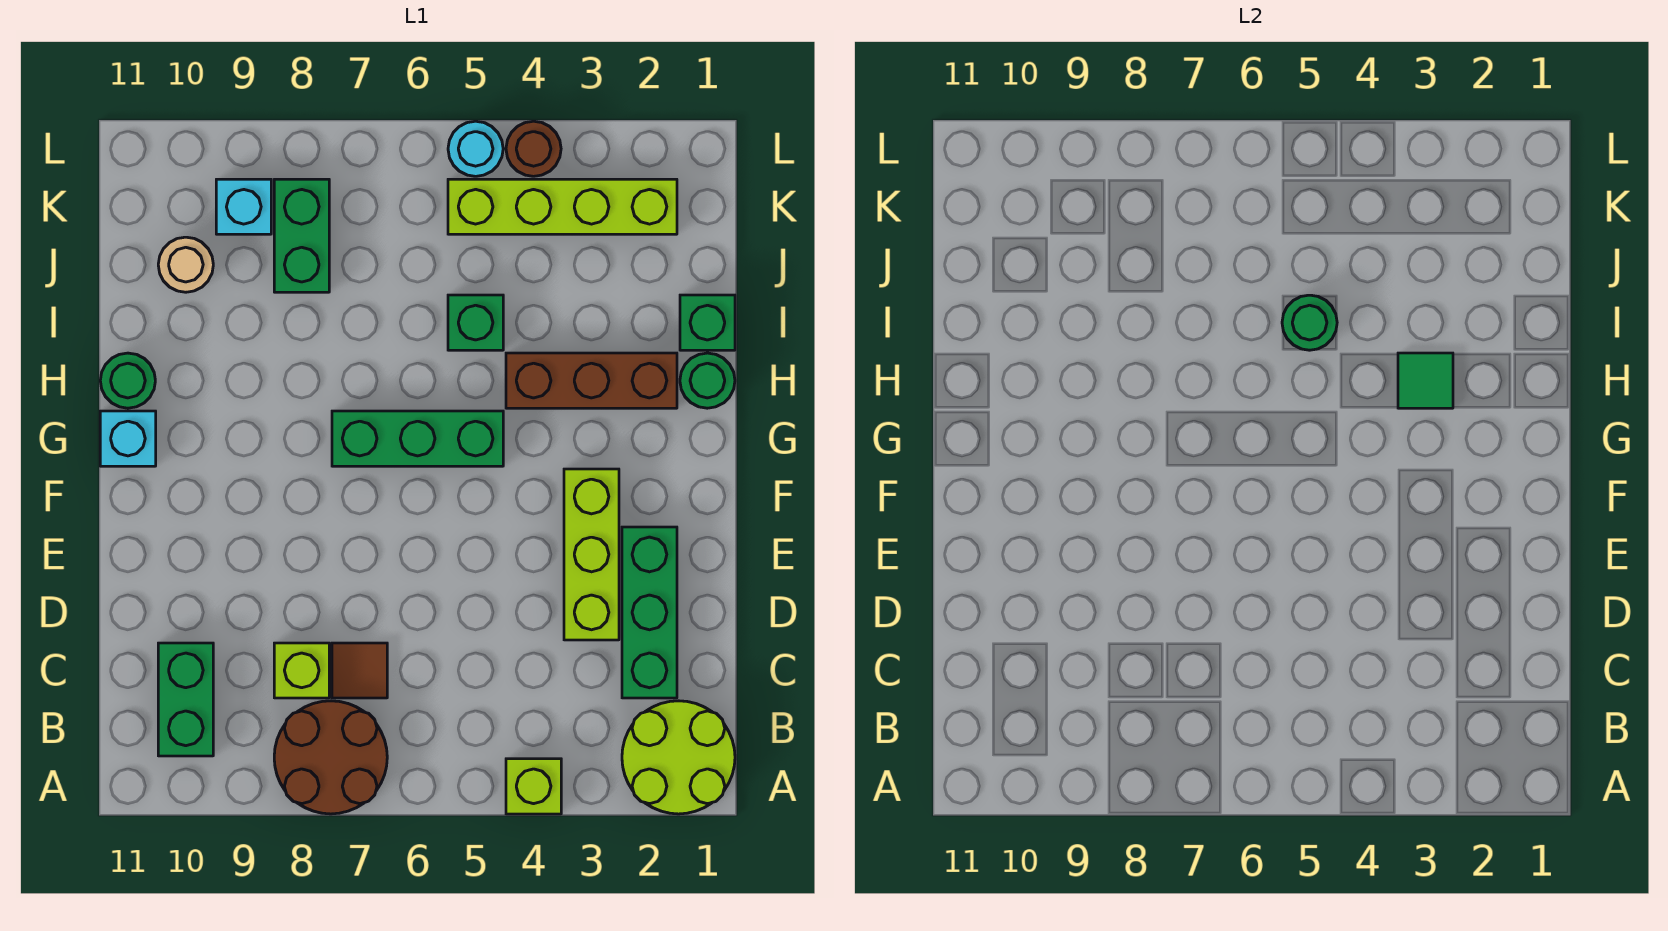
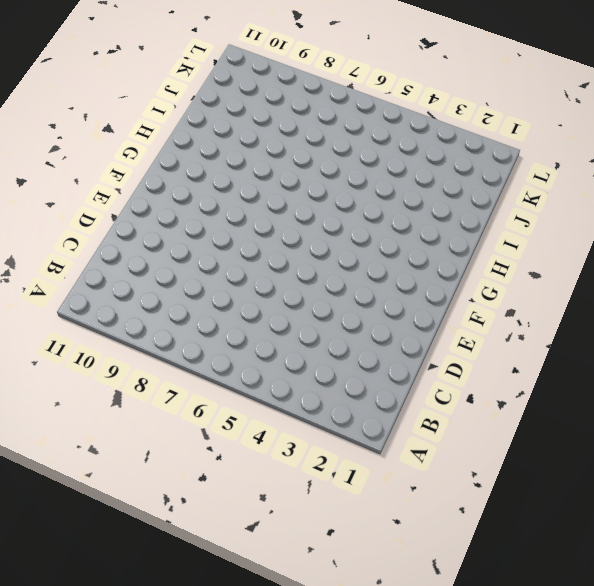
none -> lime round brick A1:B2 level 1
none -> lime brick A4 level 1
none -> brown round brick A7:B8 level 1

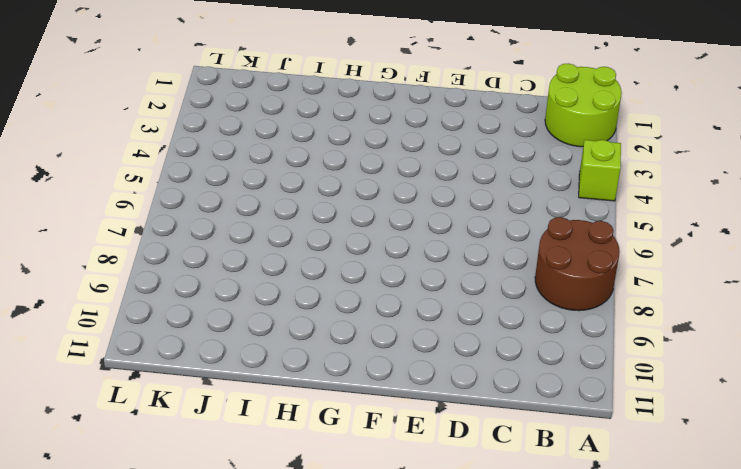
none -> green brick B10:C10 level 1
none -> green brick C2:E2 level 1
none -> brown tile C7 level 1

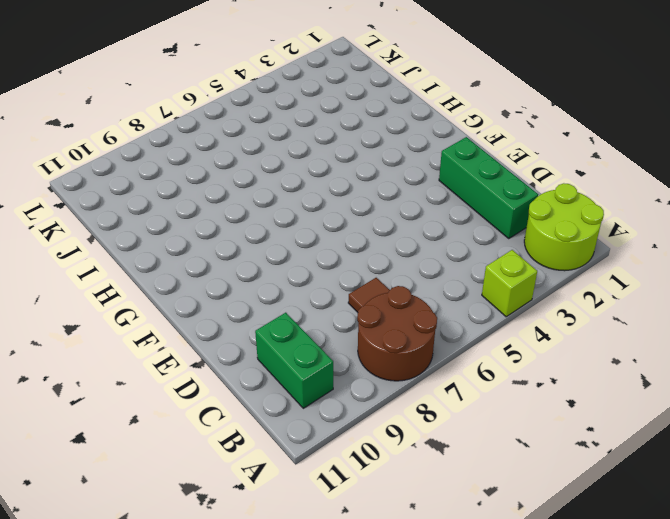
none -> lime brick C8 level 1
none -> lime brick D3:F3 level 1
none -> green brick G5:G7 level 1

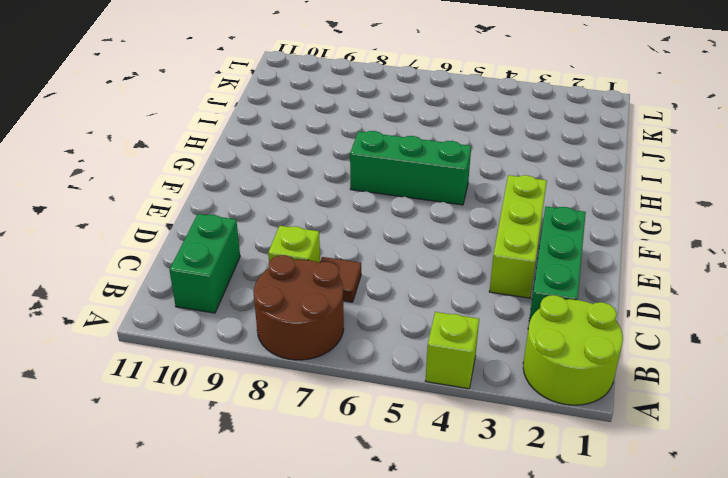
none -> cyan brick G11 level 1
none -> green round brick H1 level 1
none -> brown brick H2:H4 level 1

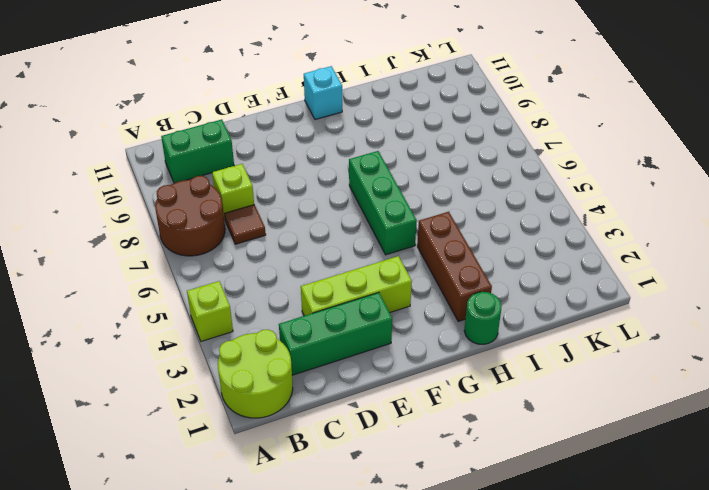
none -> green round brick H11 level 1
none -> green brick I1 level 1
none -> green brick I5 level 1

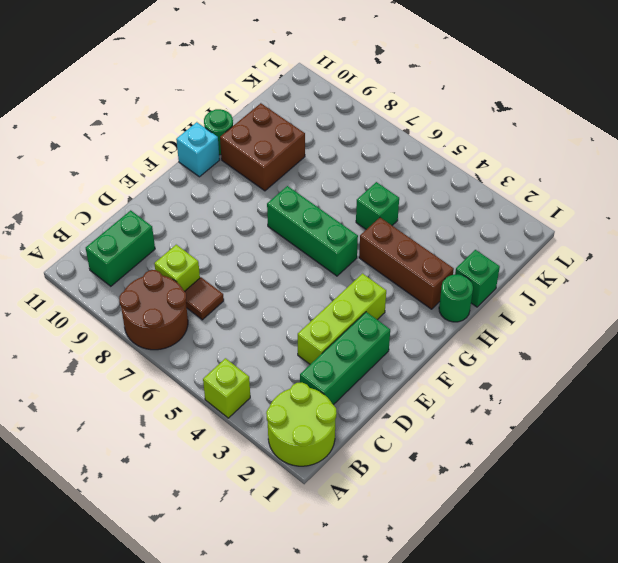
brown brick H9:I10 level 1 -> none
none -> green brick J8:K8 level 1
none -> tan round brick J10 level 1
none -> lime brick K2:K5 level 1

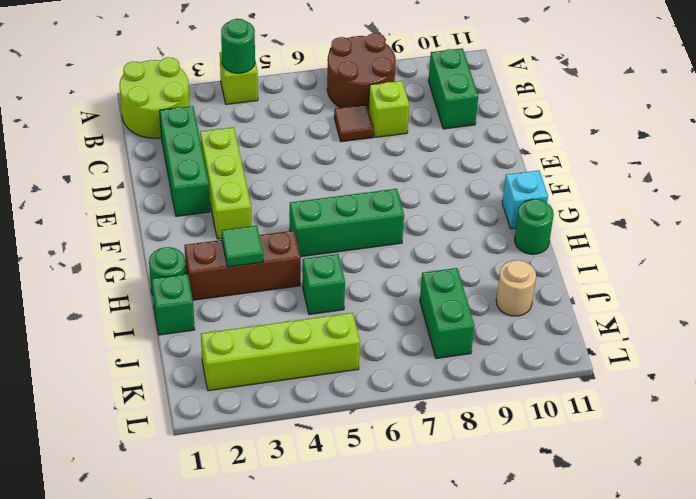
green round brick A4 level 2 -> green round brick I5 level 2
none -> cyan brick K9 level 1
none -> brown round brick L4 level 1
none -> cyan round brick L5 level 1

